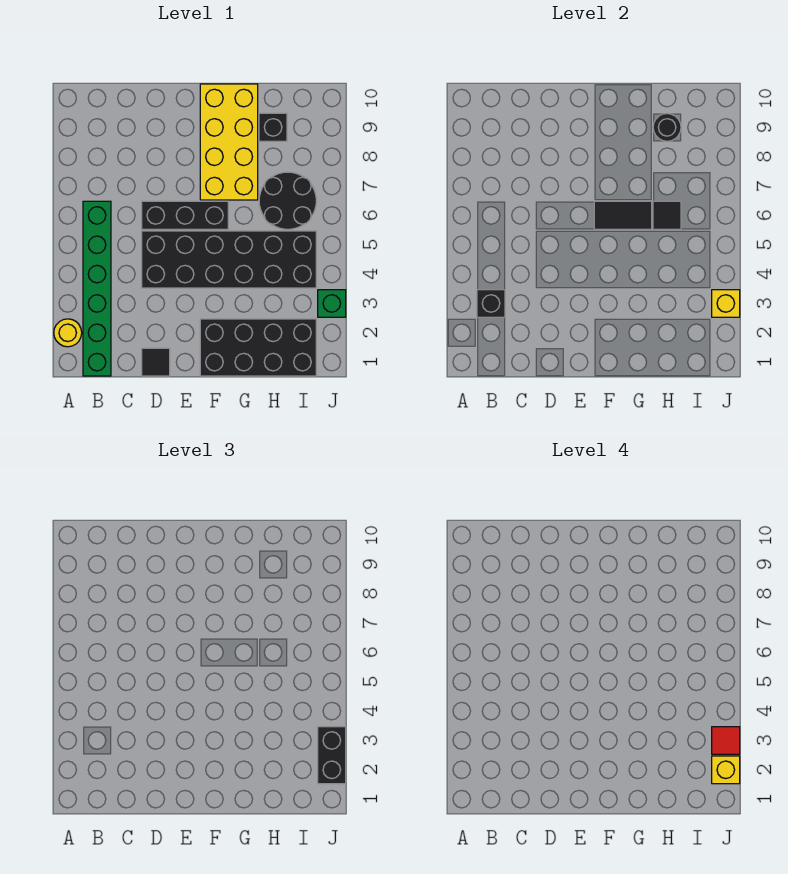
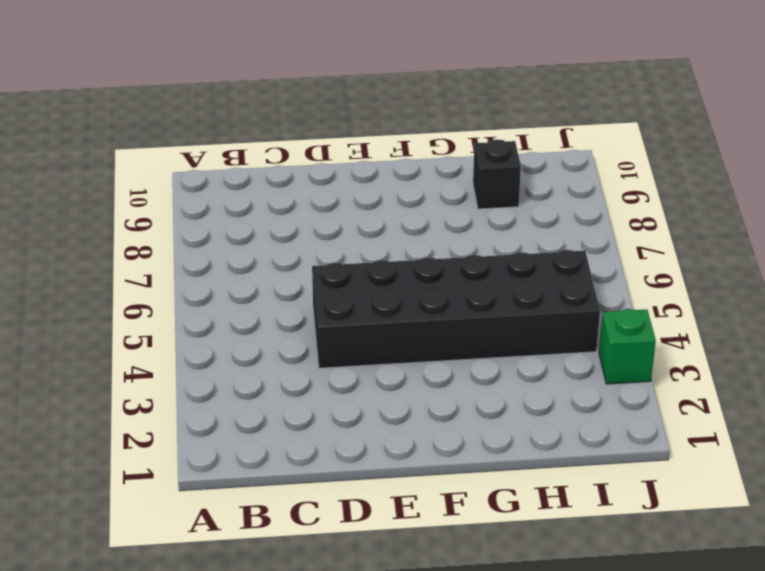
none -> yellow round brick A2 level 1
none -> green brick B1:B6 level 1
none -> black tile D1 level 1

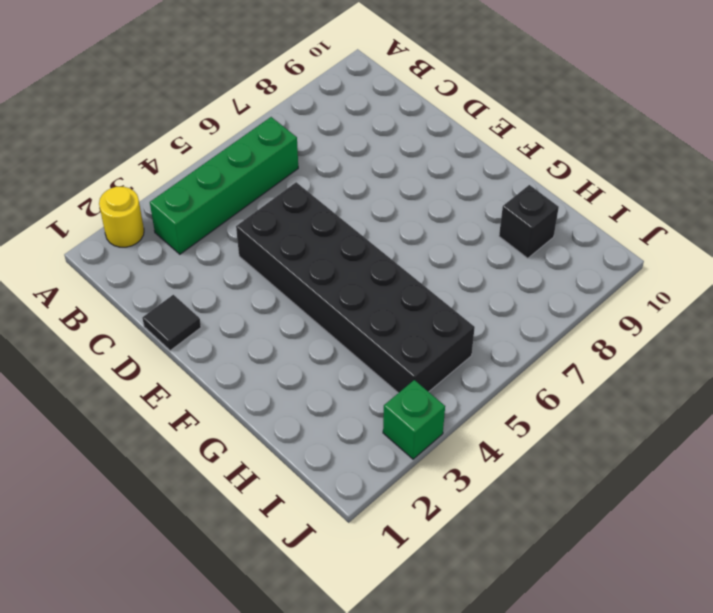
green brick B3:B6 level 1 -> green brick B1:B6 level 1
none -> black brick D6:F6 level 1
none -> black brick F1:I2 level 1
none -> yellow brick F7:G10 level 1

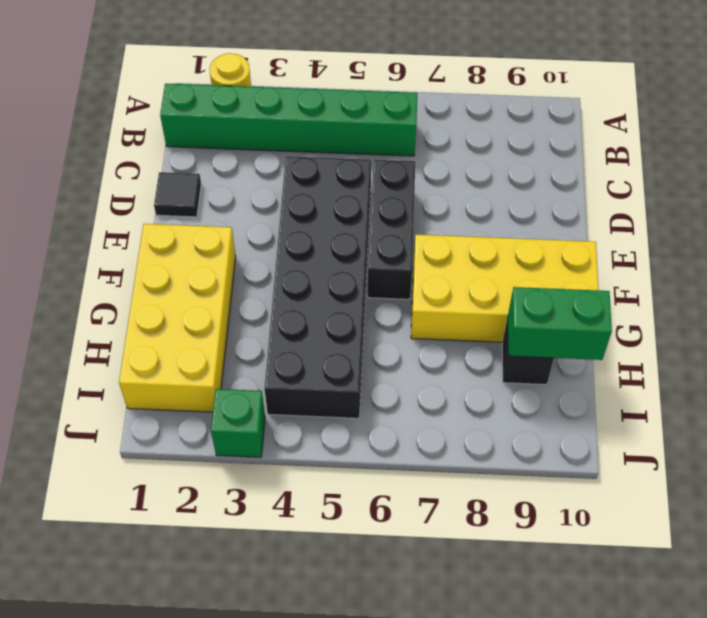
yellow brick F1:I2 level 1 -> black brick F1:I2 level 1
green brick H9:H10 level 2 -> black round brick H9 level 2
none -> black round brick H6:I7 level 1
none -> black brick B3 level 2
none -> black tile F6:G6 level 2

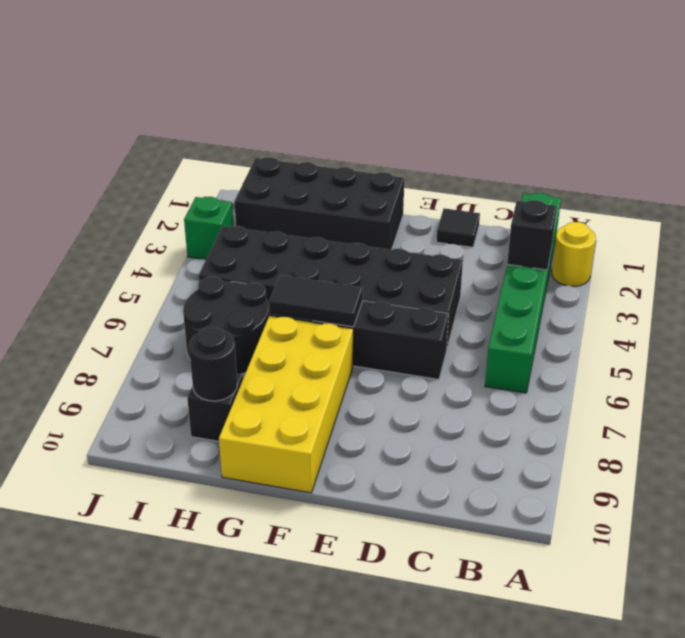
none -> black tile H6 level 2
none -> yellow brick J3 level 2
none -> black brick J2:J3 level 3

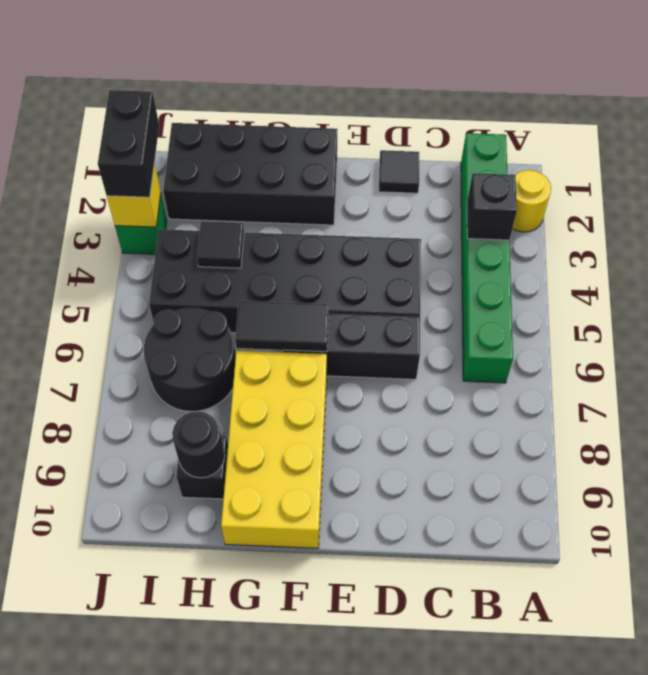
black tile H4 level 2 -> black tile H6 level 2
none -> yellow brick J2 level 4
none -> red tile J3 level 4

